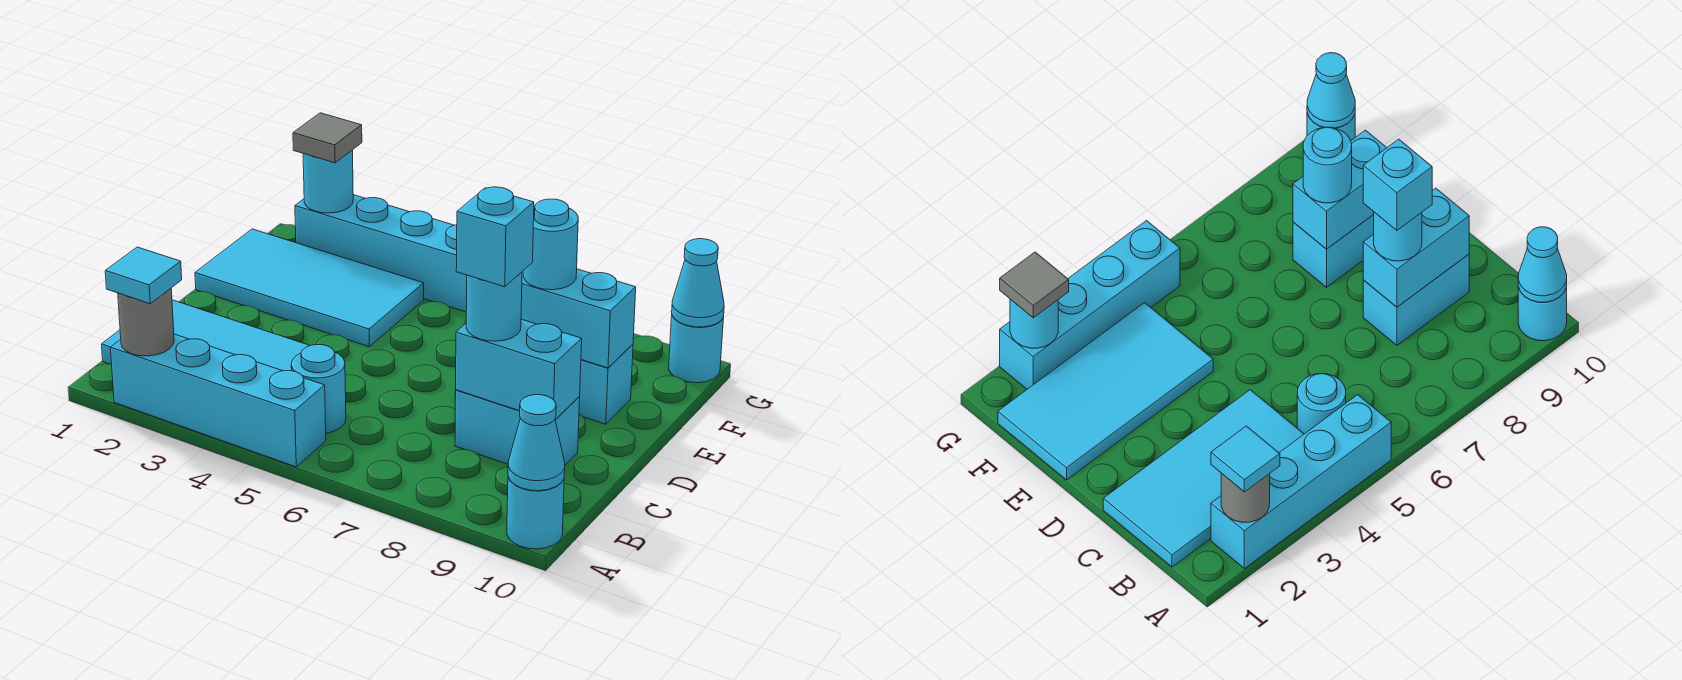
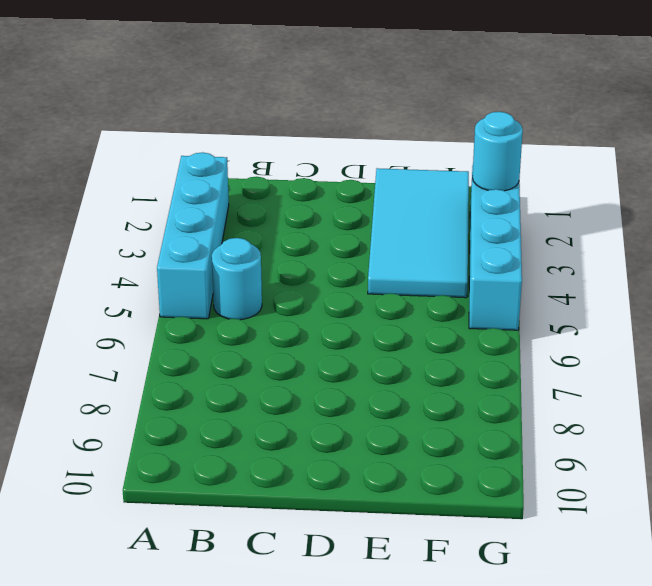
none -> cyan round brick A10 level 1
none -> cyan tile B1:C4 level 1
none -> cyan brick C8:C9 level 1

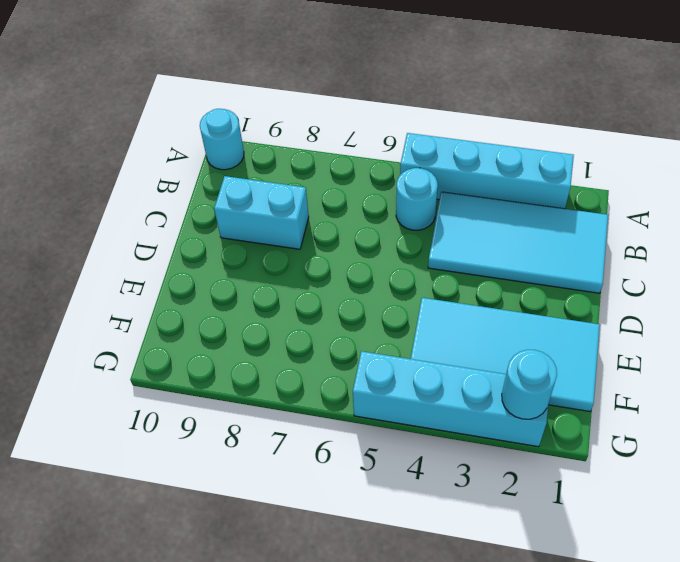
none -> cyan brick E8:E9 level 1
none -> cyan round brick G10 level 1
none -> grey round brick A2 level 2

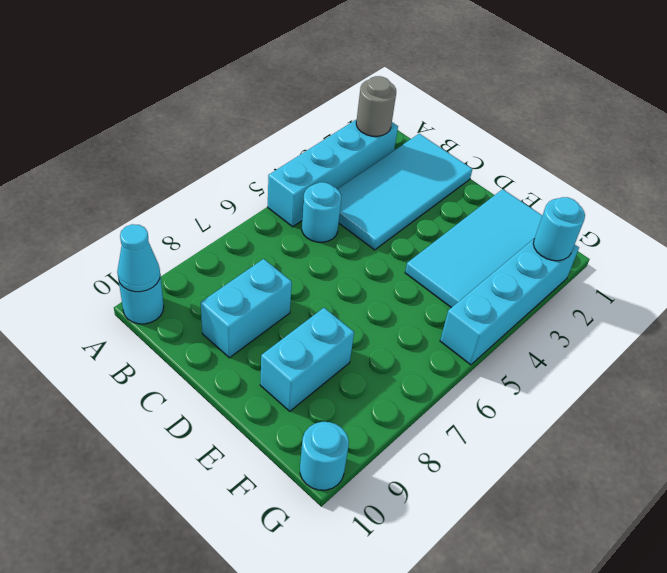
none -> cyan brick C8:C9 level 2
none -> cyan brick E8:E9 level 2
none -> cyan cone G10 level 2

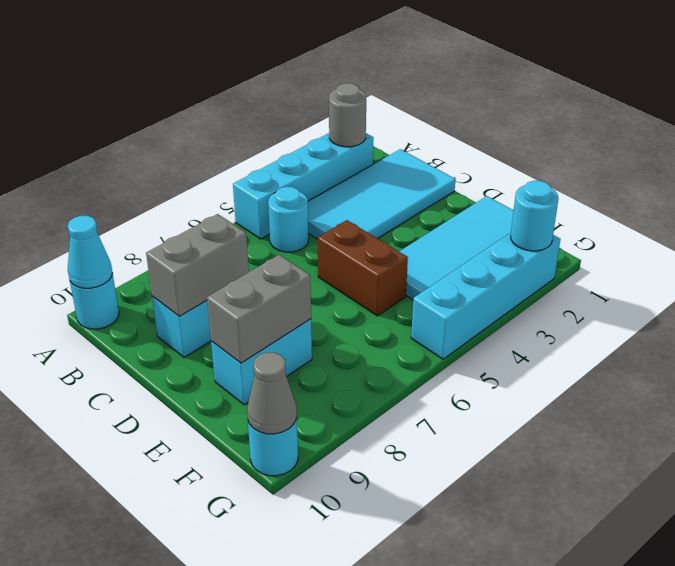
grey brick C8:C9 level 2 -> cyan brick C8:C9 level 2
brown brick D5:E5 level 1 -> none
grey brick E8:E9 level 2 -> cyan brick E8:E9 level 2
grey cone G10 level 2 -> cyan cone G10 level 2
none -> cyan tile A2 level 3
none -> cyan round brick C8 level 3
none -> cyan round brick E8 level 3

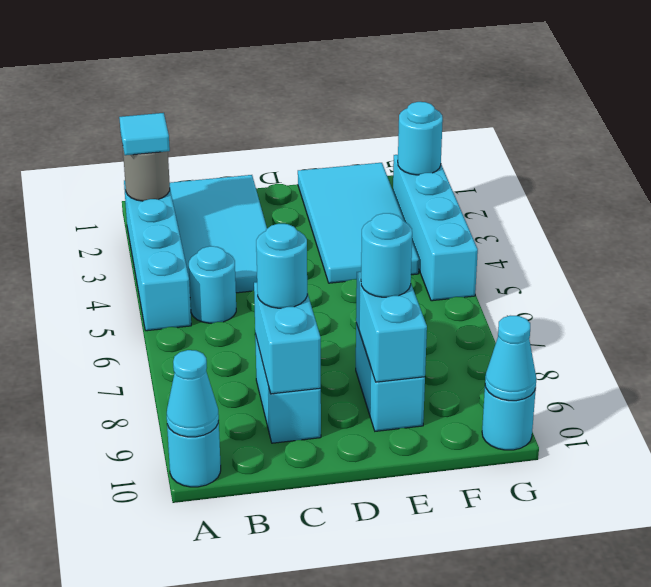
none -> grey tile G2 level 3
none -> cyan brick C8 level 4

